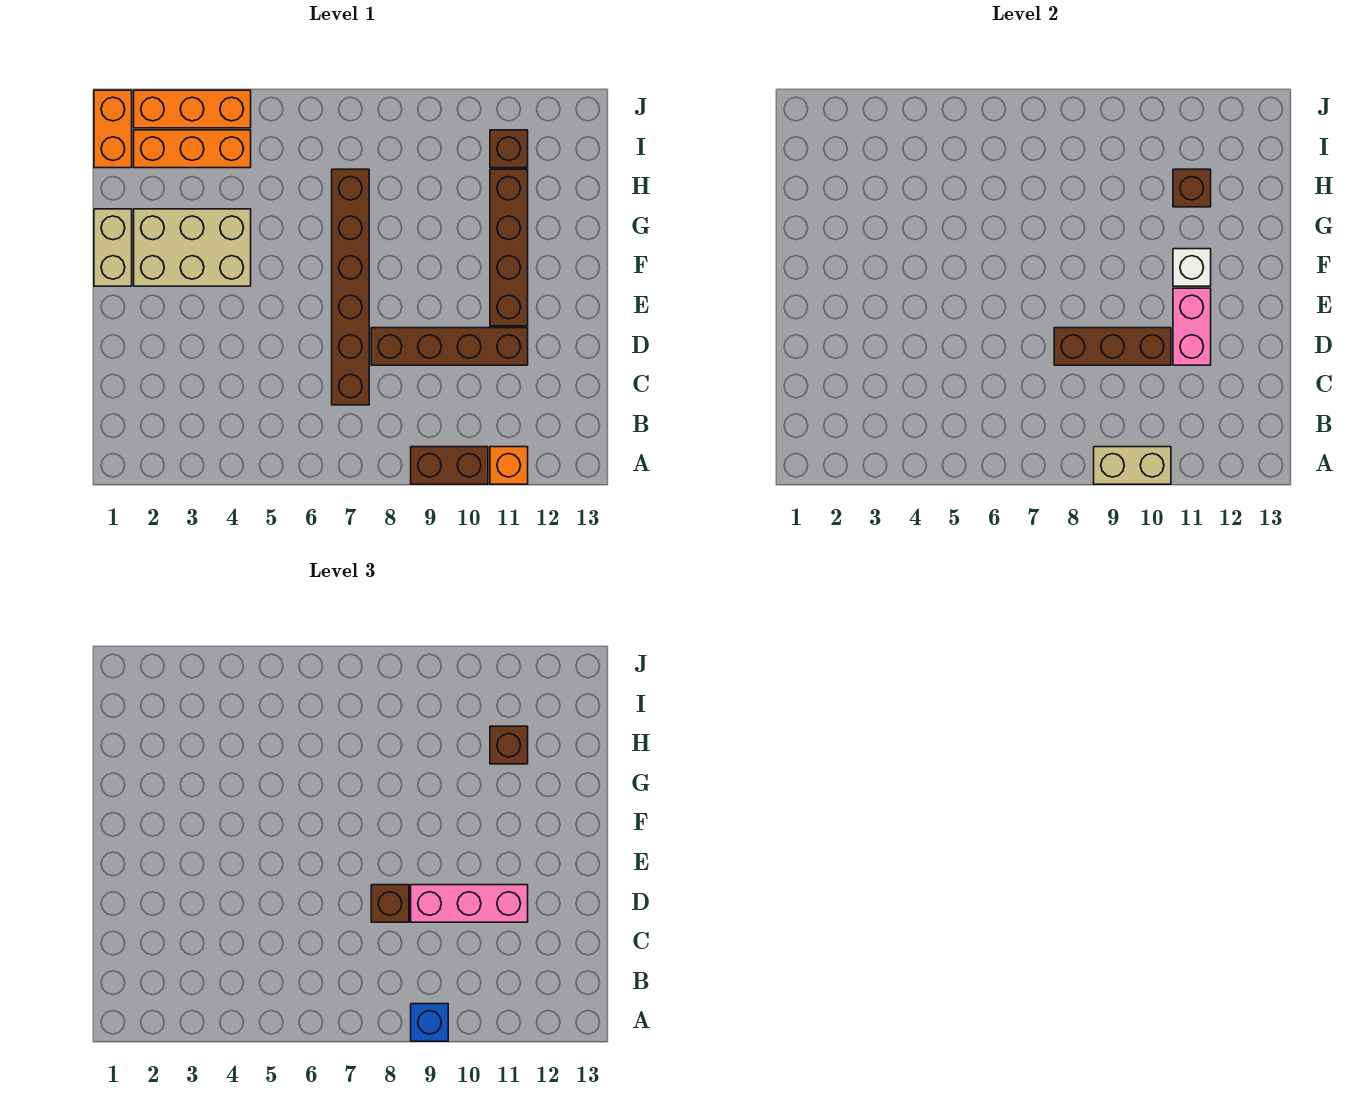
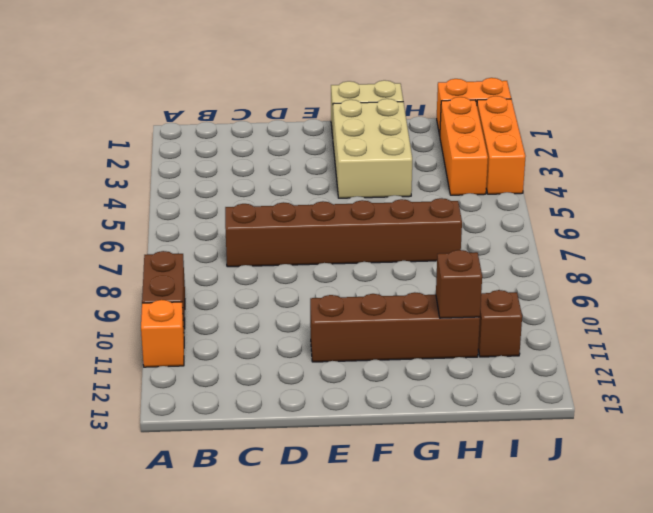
none -> brown brick D8:D11 level 1
none -> tan brick A9:A10 level 2
none -> brown brick D8:D10 level 2

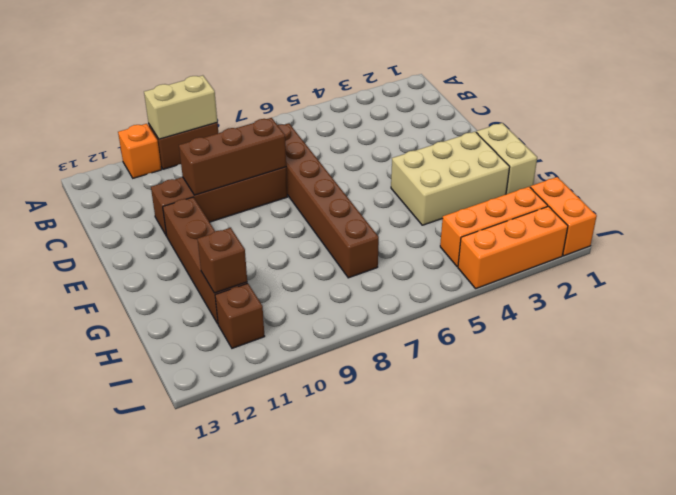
none -> pink brick D11:E11 level 2
none -> white brick F11 level 2
none -> blue brick A9 level 3

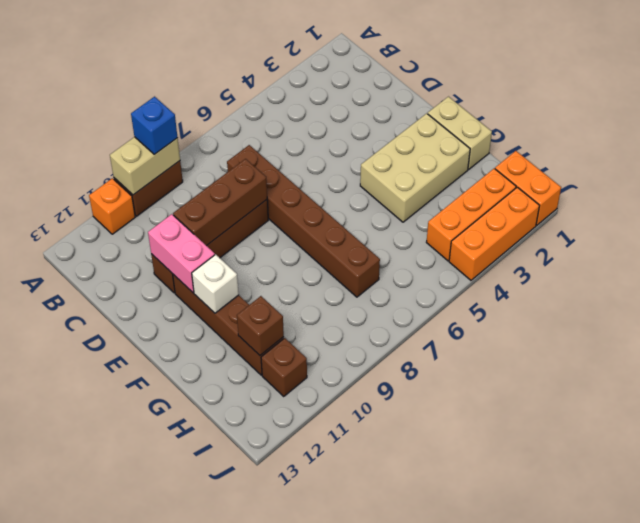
none -> brown brick D8 level 3
none -> pink brick D9:D11 level 3
none -> brown brick H11 level 3

